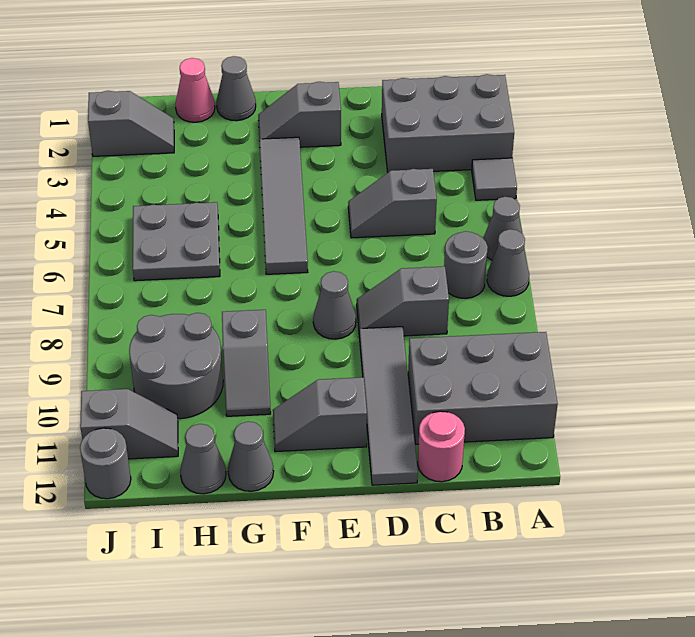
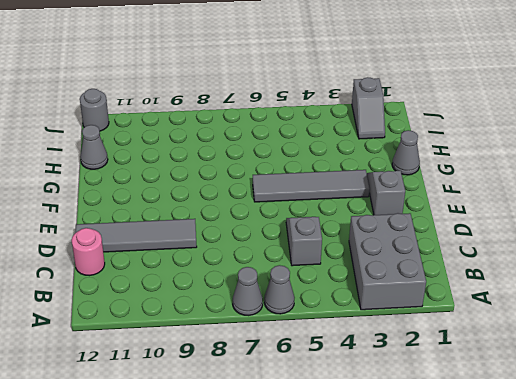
none -> grey tile A4 level 1
none -> grey brick A10:C11 level 1
none -> grey round brick B7 level 1

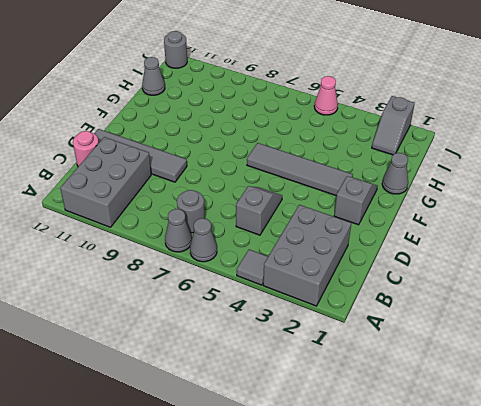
pink cone J5 level 1 -> pink cone H1 level 1
none -> grey slope C8:D8 level 1 top C
none -> grey cone E8 level 1
none -> grey slope E11:F11 level 1 top E

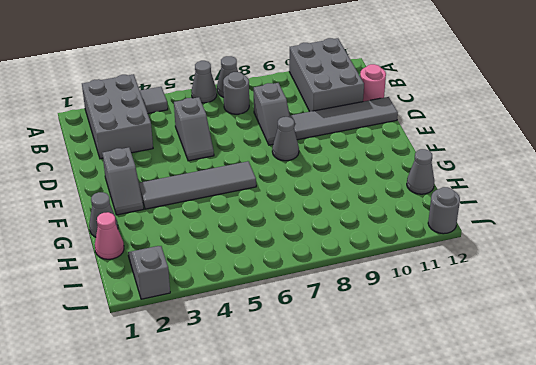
none -> grey slope E11:F11 level 1 top E
none -> grey slope G9:G10 level 1 top 9
none -> grey cone G12 level 1

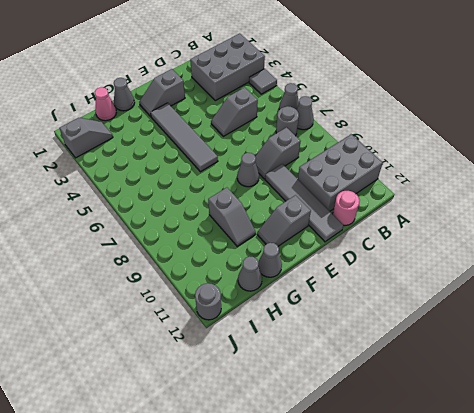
none -> grey plate H5:I6 level 1
none -> grey round brick H9:I10 level 1
none -> grey slope I11:J11 level 1 top J

